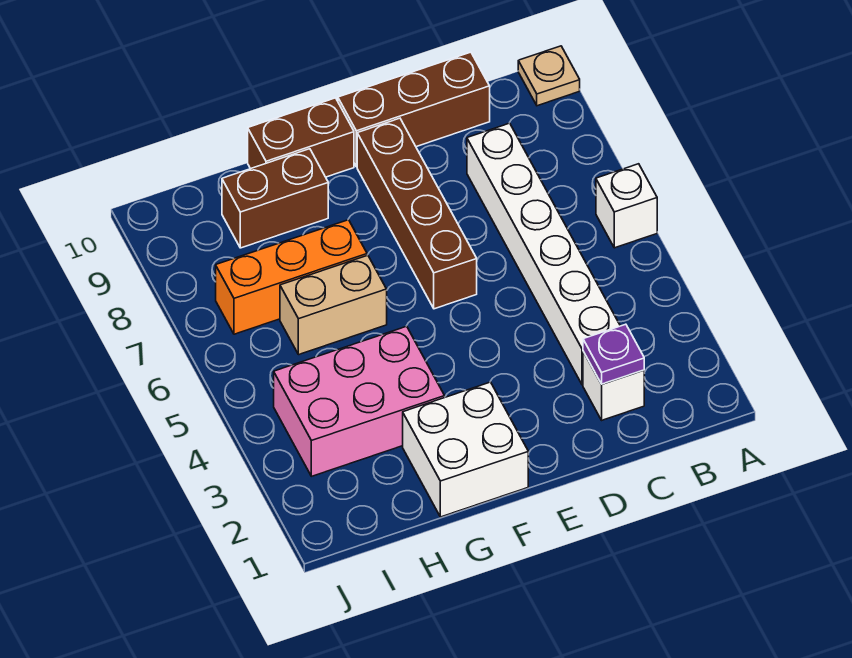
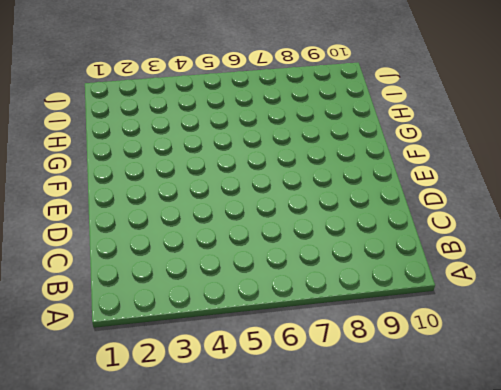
none -> white brick A6 level 1
none -> tan plate A10 level 1
none -> white brick C2 level 1

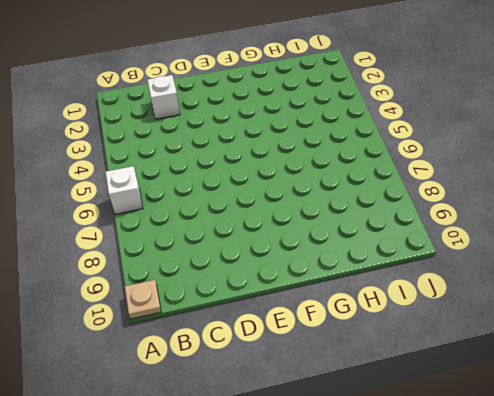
none -> white brick C3:C8 level 1
none -> brown brick C10:E10 level 1
none -> brown brick E6:E9 level 1

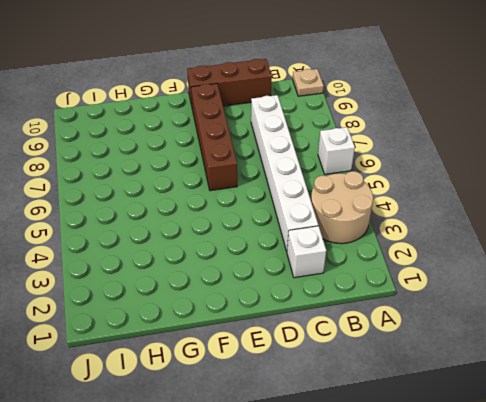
tan round brick A3:B4 level 1 -> none
none -> white brick F1:G2 level 1
none -> brown brick F10:G10 level 1
none -> pink brick G3:I4 level 1

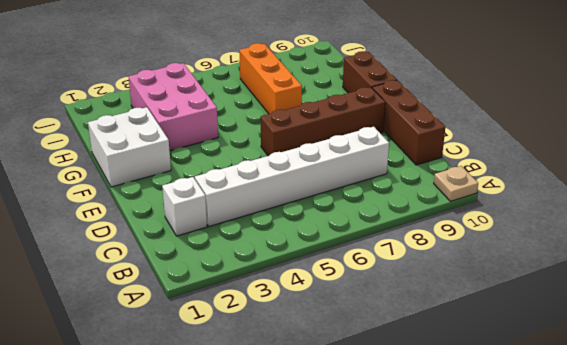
none -> white brick A6 level 1
none -> tan brick G6:H6 level 1
none -> brown brick G9:H9 level 1

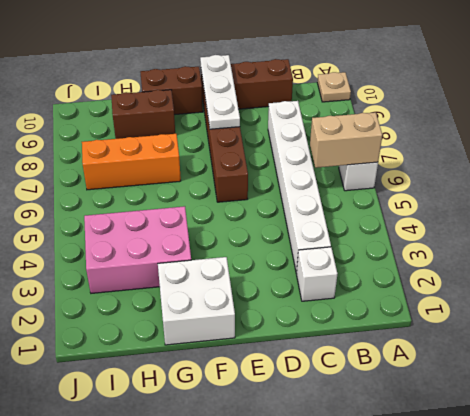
tan brick A6:B6 level 2 -> tan brick G6:H6 level 1
white plate E8:E10 level 2 -> none
none -> purple plate C2 level 2

